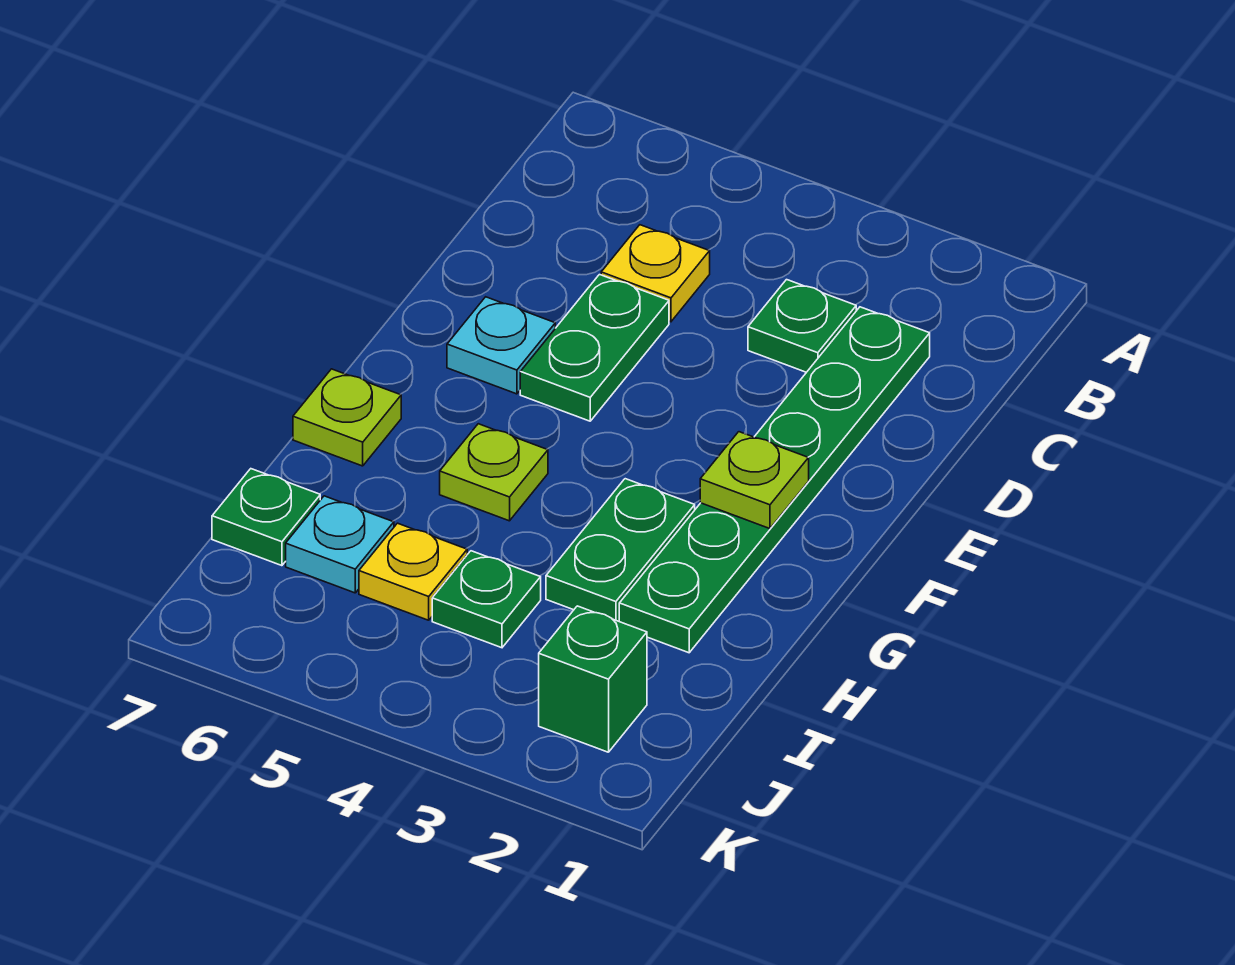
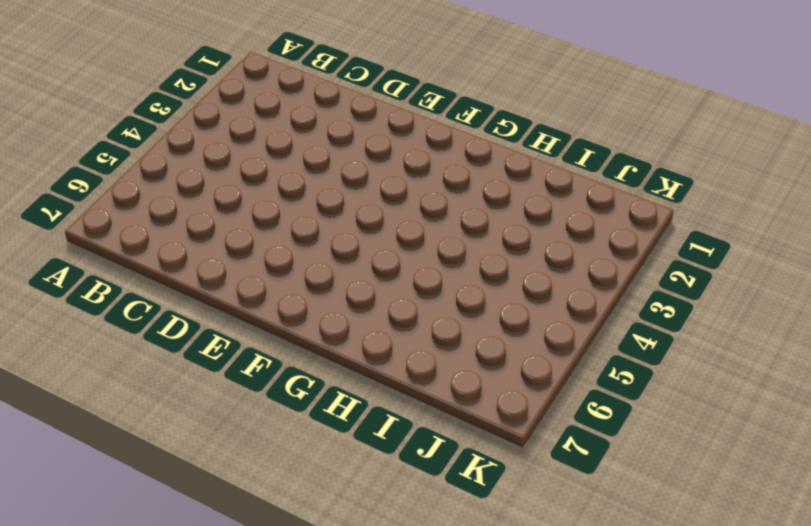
none -> green plate C2:H2 level 1
none -> green plate C3 level 1
none -> yellow plate C5 level 1

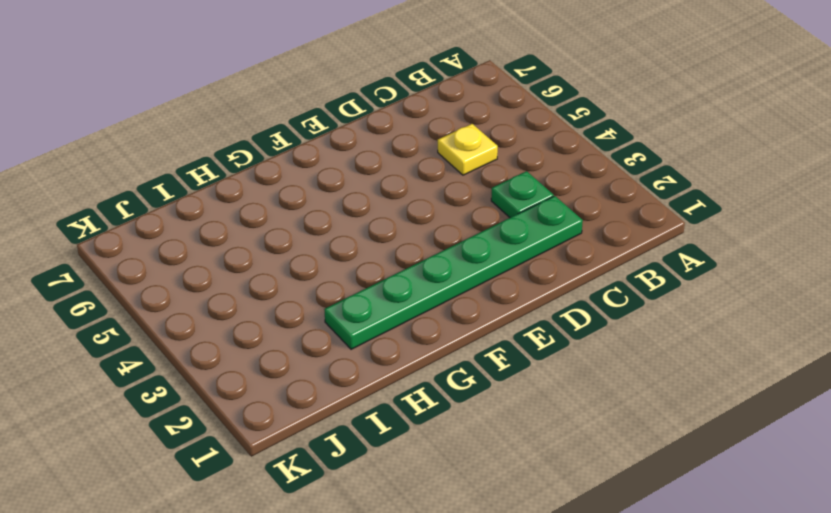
none -> green plate D5:E5 level 1
none -> cyan plate E6 level 1
none -> green plate G3:H3 level 1

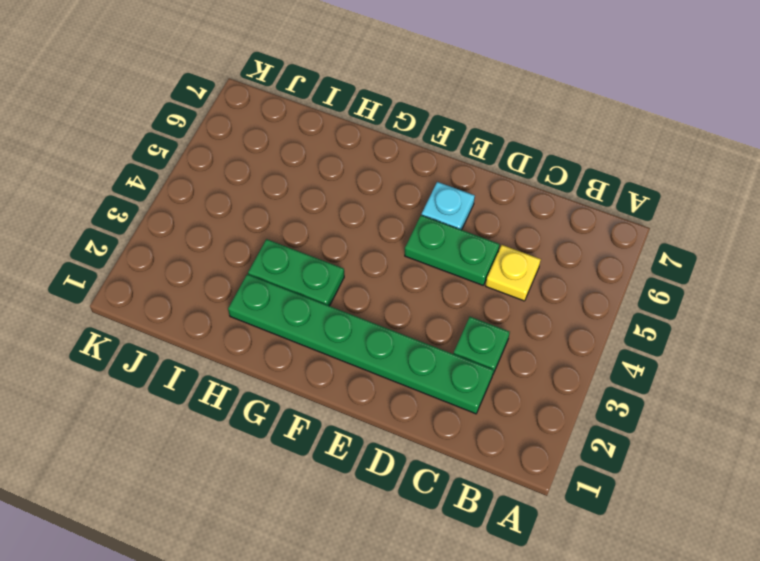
none -> lime plate G5 level 1
none -> lime plate G7 level 1
none -> green plate I4 level 1

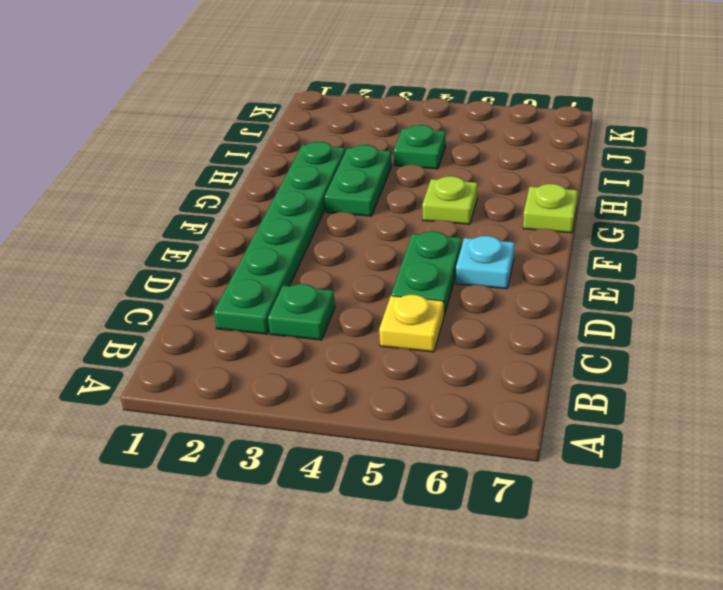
none -> yellow plate I5 level 1
none -> cyan plate I6 level 1
none -> green plate I7 level 1

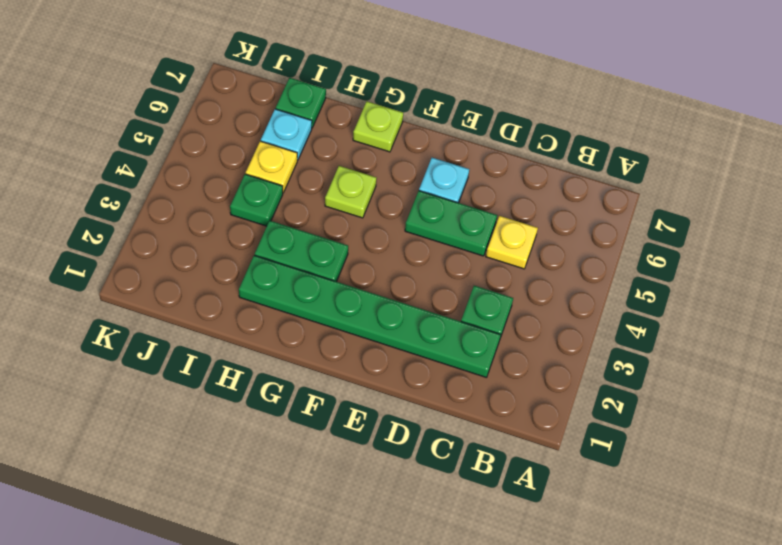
none -> green brick J2 level 1
none -> lime plate F2 level 2

